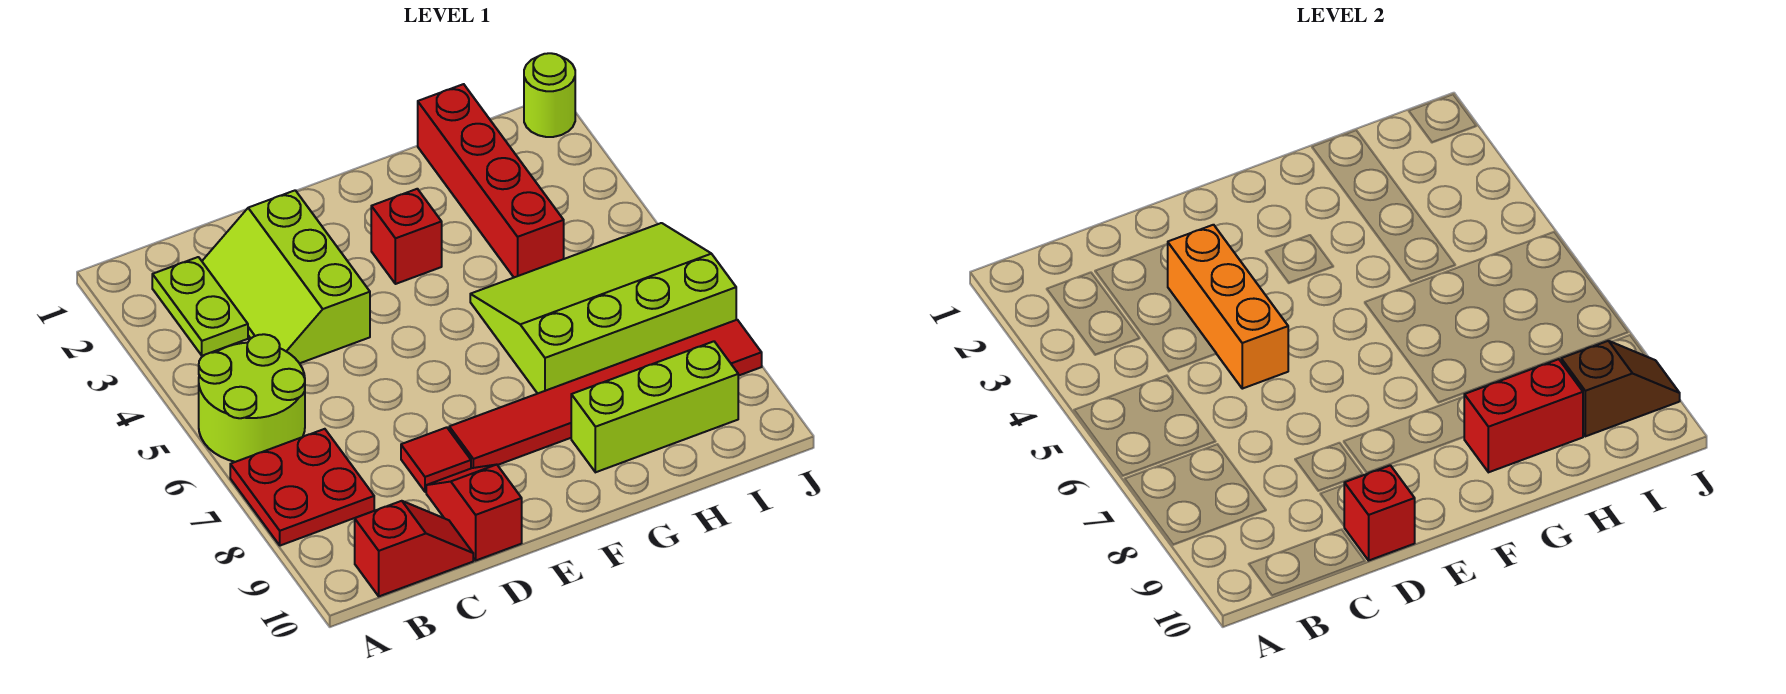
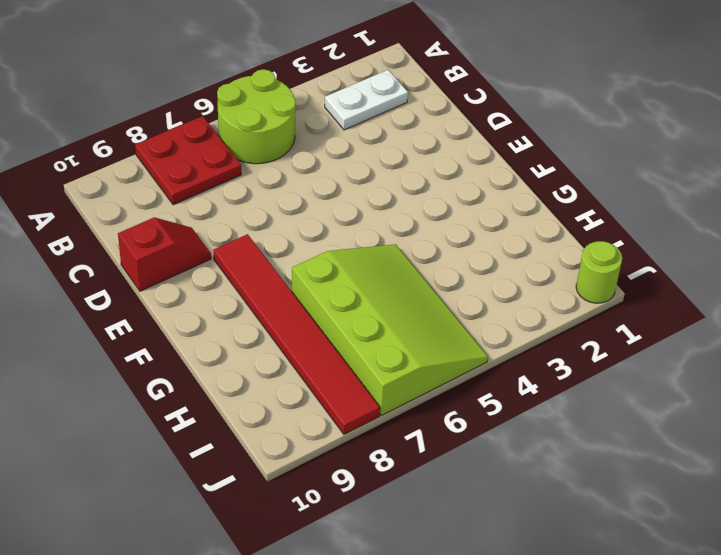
white plate B2:B3 level 1 -> lime plate B2:B3 level 1
none -> red slope B10:C10 level 1 top B
none -> lime slope C2:D4 level 1 top D
none -> red tile D8 level 1

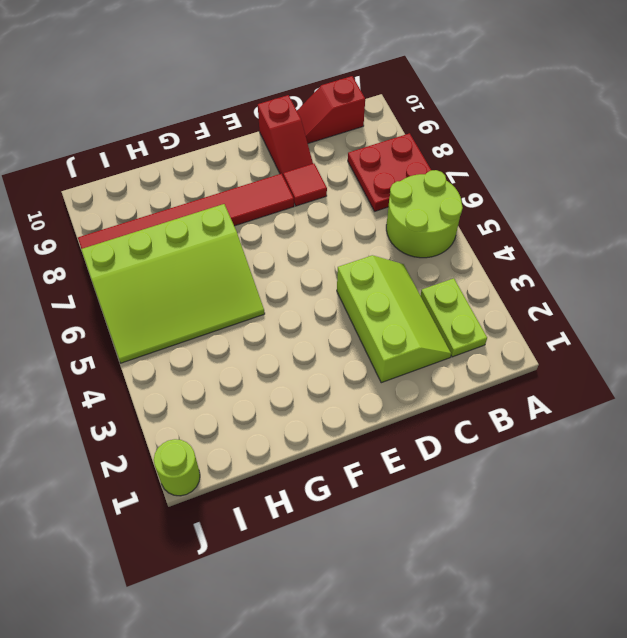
none -> red brick F3 level 1
none -> lime brick G9:I9 level 1
none -> red brick H1:H4 level 1

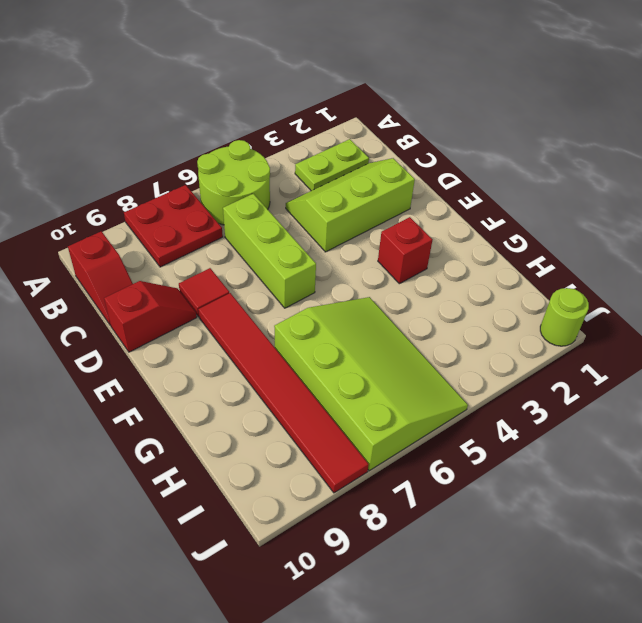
lime brick C6:E6 level 1 -> lime brick G9:I9 level 1
none -> red brick H1:H4 level 1
none -> orange brick D3:D5 level 2
none -> red brick D10 level 2

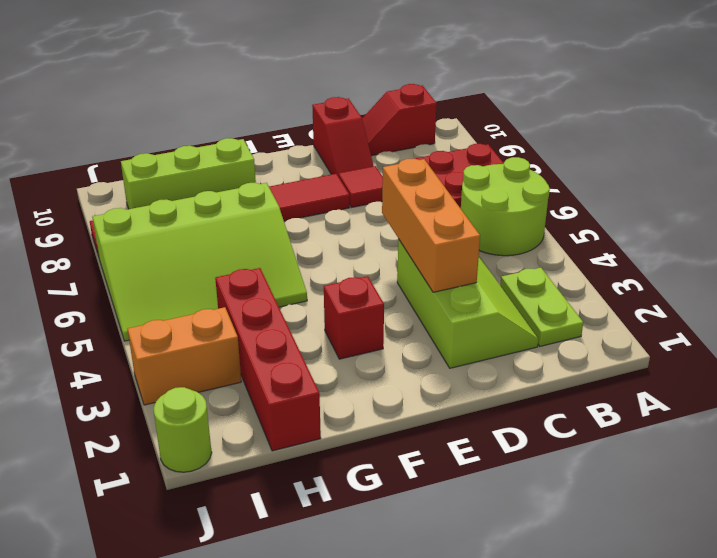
orange brick I3:J3 level 1 -> none
none -> red brick D10 level 2
none -> red brick G9:H9 level 2
none -> brown slope I9:J9 level 2 top I

